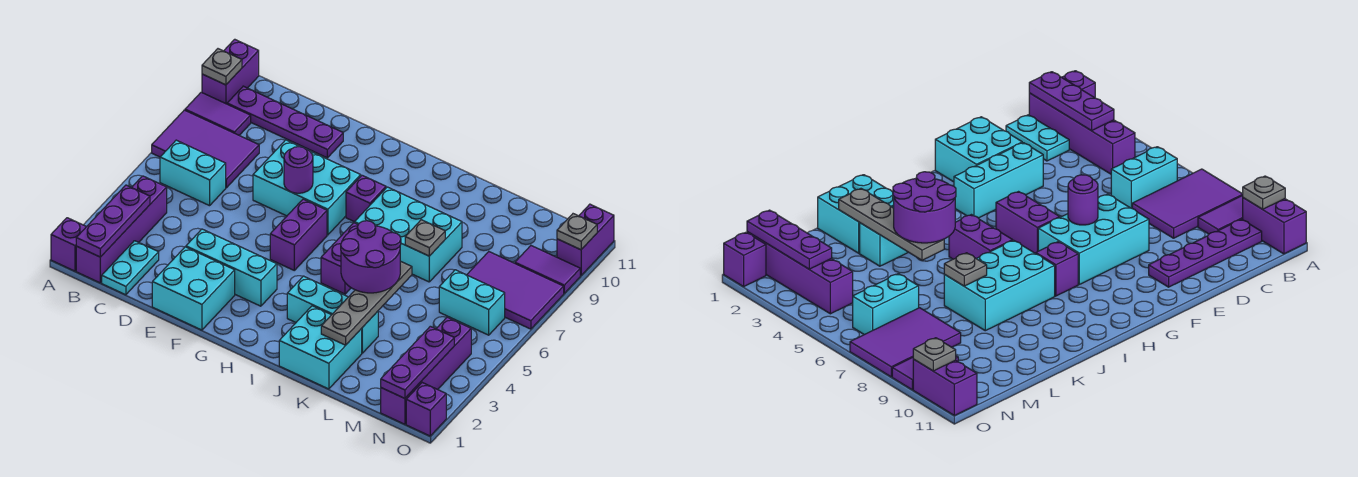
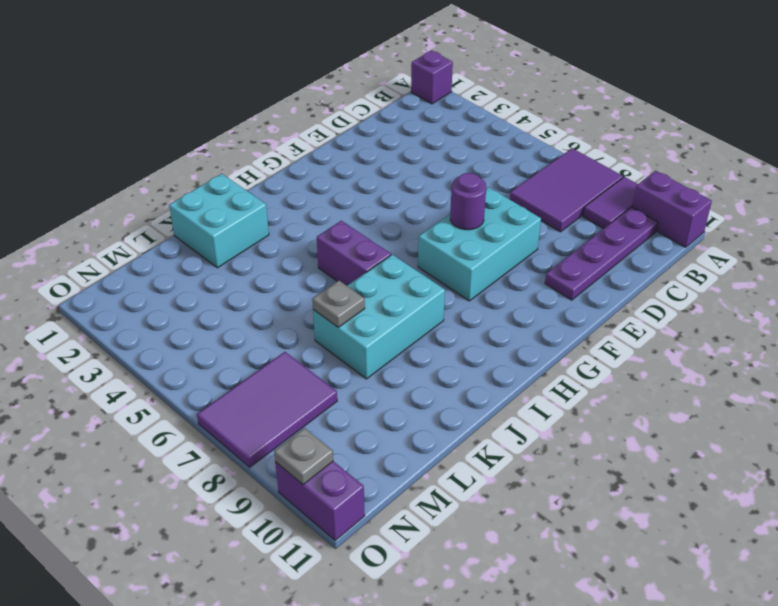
none -> purple brick B1:B4 level 1
none -> cyan brick B6:C6 level 1
none -> cyan plate C1:C2 level 1
none -> cyan brick E1:F2 level 1

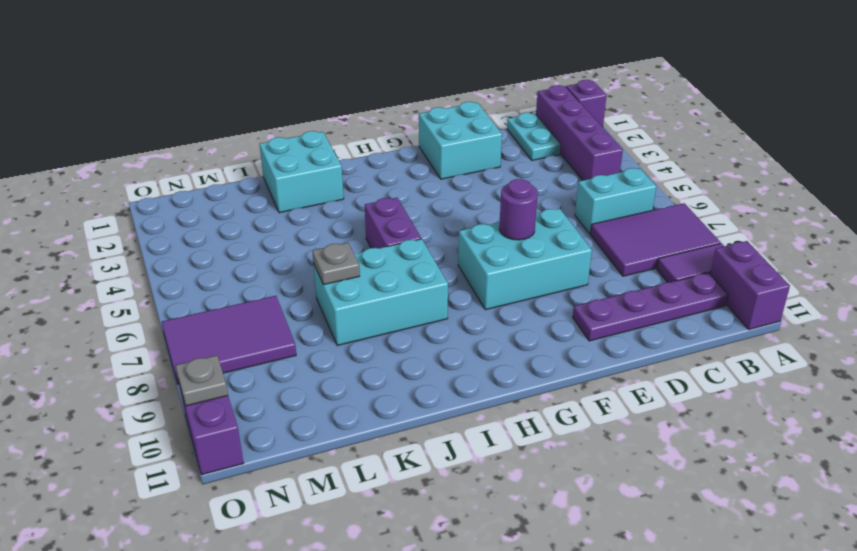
none -> cyan brick E3:G3 level 1
none -> purple brick G5:G6 level 1
none -> purple brick H8 level 1
none -> cyan brick I3:K3 level 1

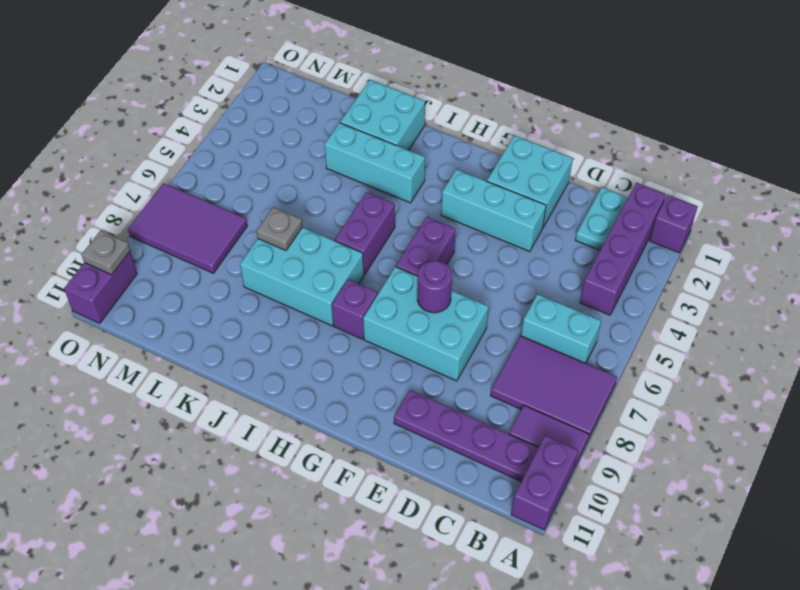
none -> cyan brick M6:N6 level 1
none -> purple brick N1:N4 level 1
none -> purple tile N9:O9 level 1
none -> purple brick O1 level 1

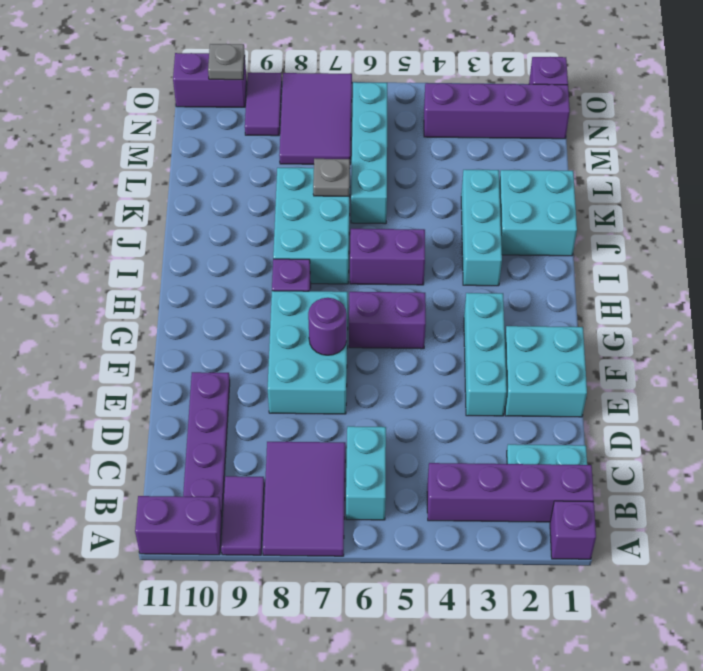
cyan brick K6:N6 level 1 -> cyan brick M6:N6 level 1
none -> grey plate A10 level 2
none -> purple plate B1:B3 level 2
none -> grey plate K2:K5 level 2
none -> purple plate N1:N3 level 2

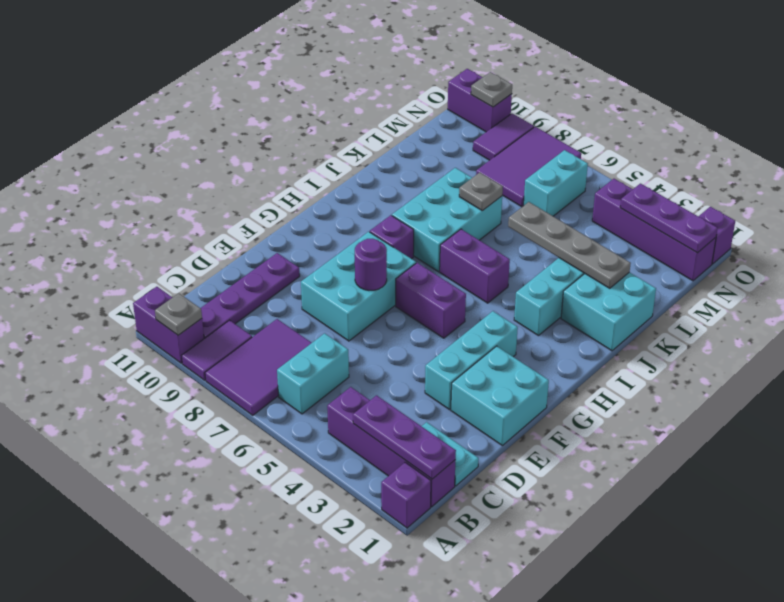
none -> purple round brick J4:K5 level 3

